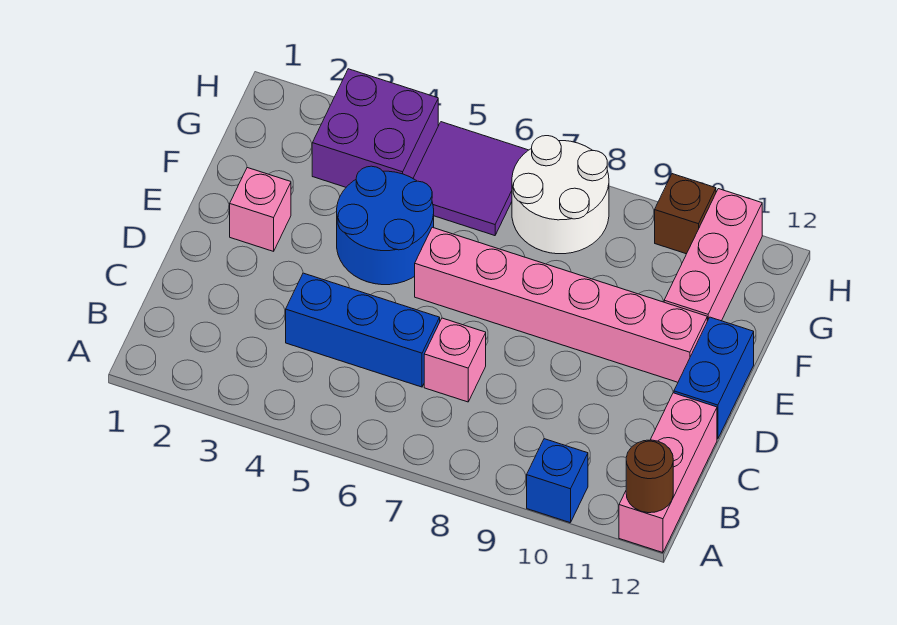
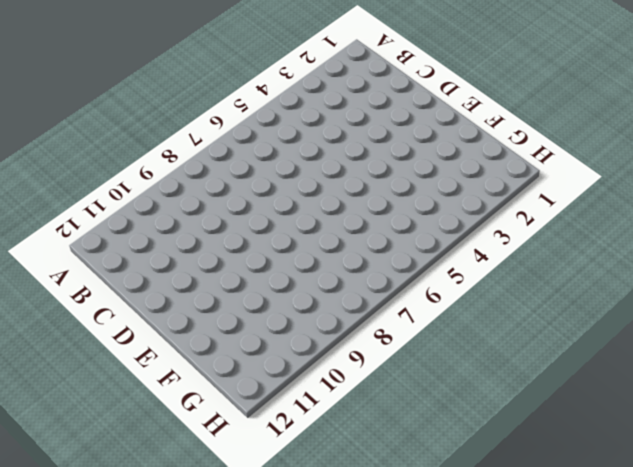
none -> blue brick A10 level 1
none -> pink brick A12:C12 level 1
none -> blue brick C4:C6 level 1

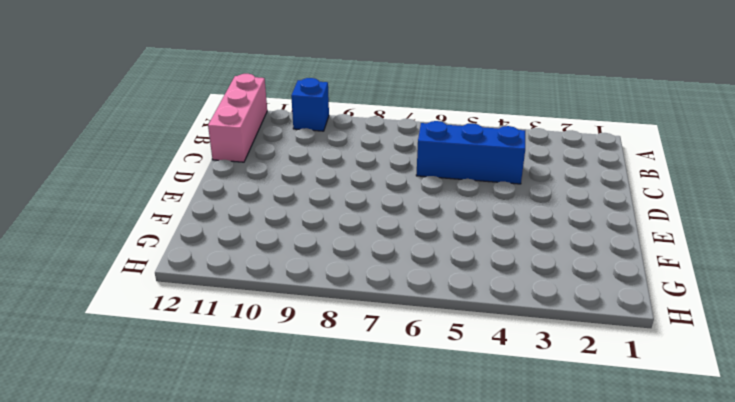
none -> pink brick C7 level 1
none -> blue brick D12:E12 level 1
none -> pink brick E2 level 1

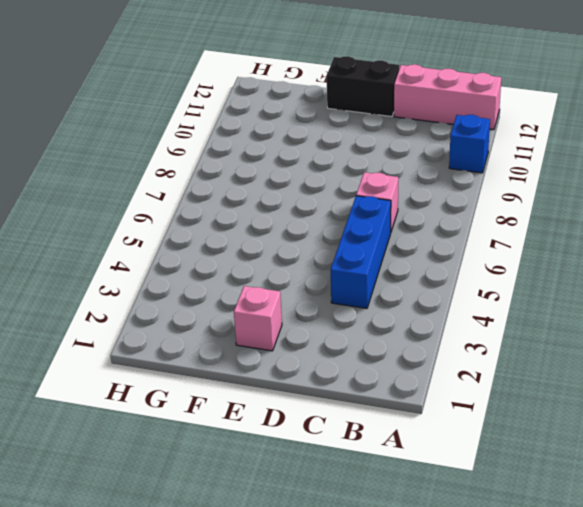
black brick D12:E12 level 1 -> blue brick D12:E12 level 1
none -> blue round brick E4:F5 level 1
none -> pink brick E6:E11 level 1
none -> pink brick F11:H11 level 1

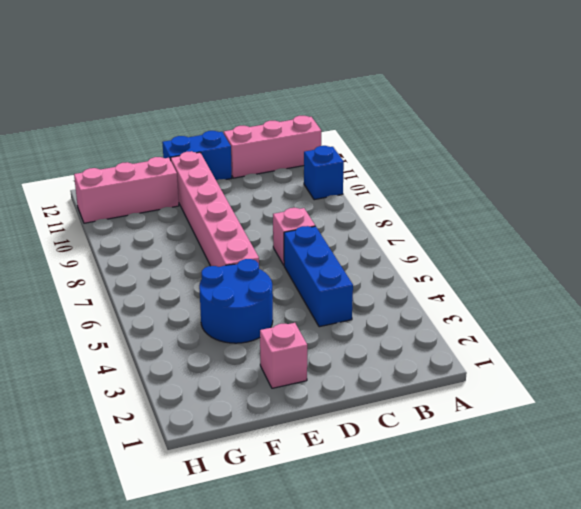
none -> purple brick G3:H4 level 1
none -> purple tile G5:H6 level 1
none -> white round brick G7:H8 level 1

